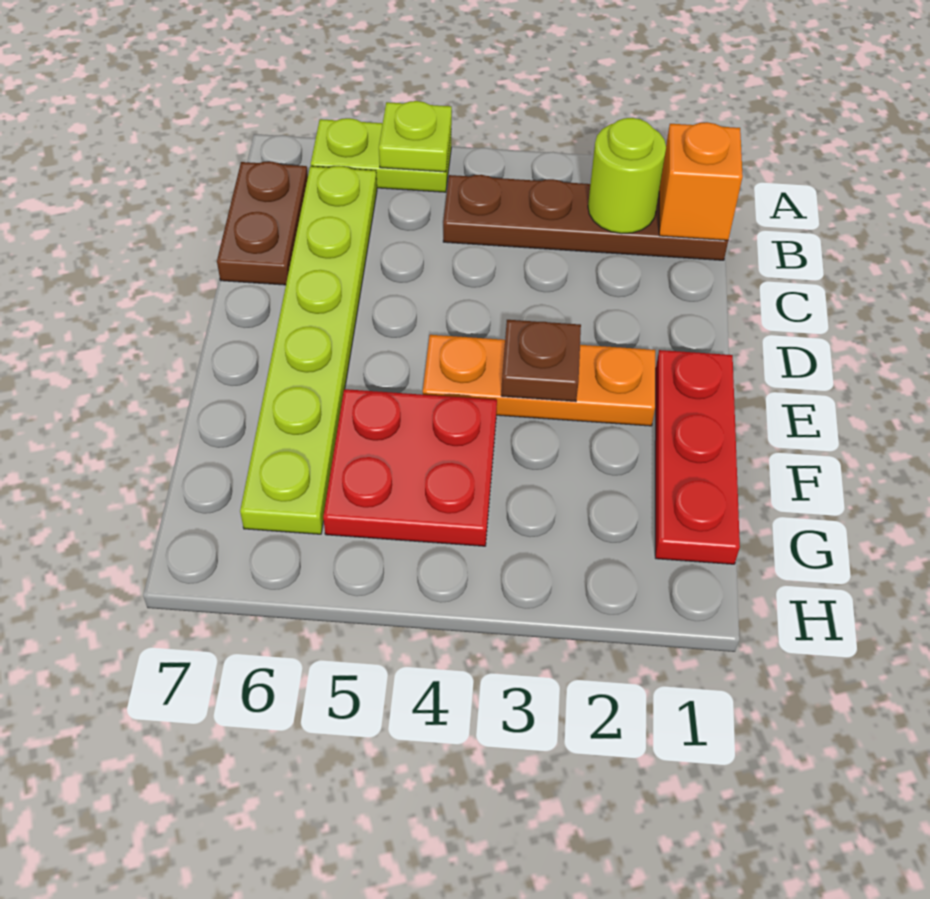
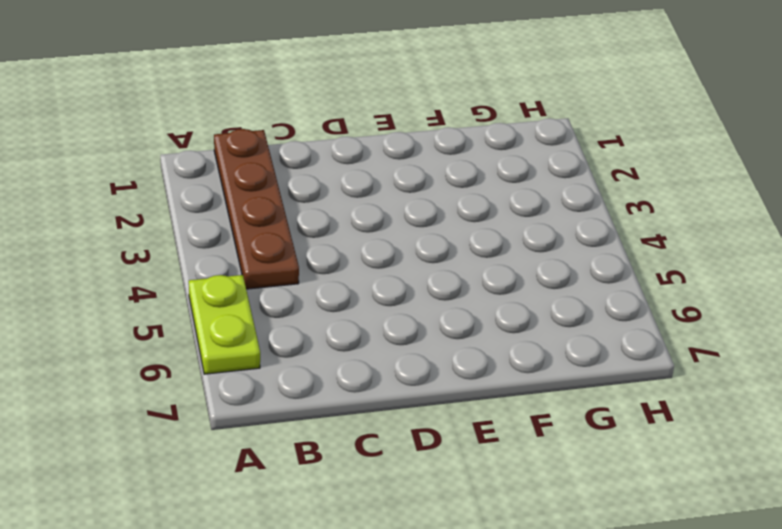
none -> lime plate B6:G6 level 1
none -> brown plate B7:C7 level 1

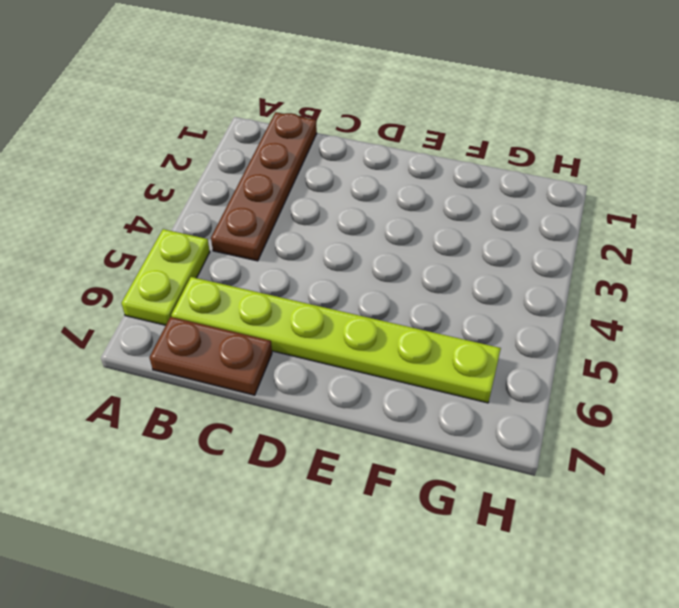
none -> red plate E1:G1 level 1
none -> orange plate E2:E4 level 1

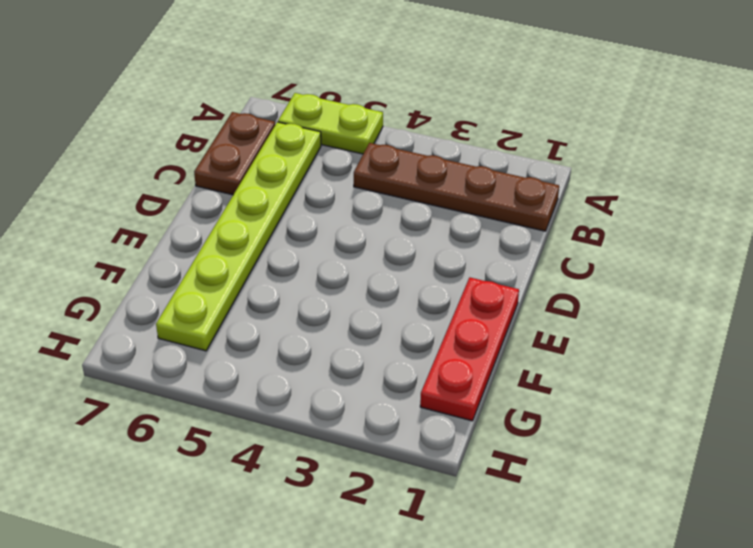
none -> orange plate E2:E4 level 1
none -> red plate F4:G5 level 1

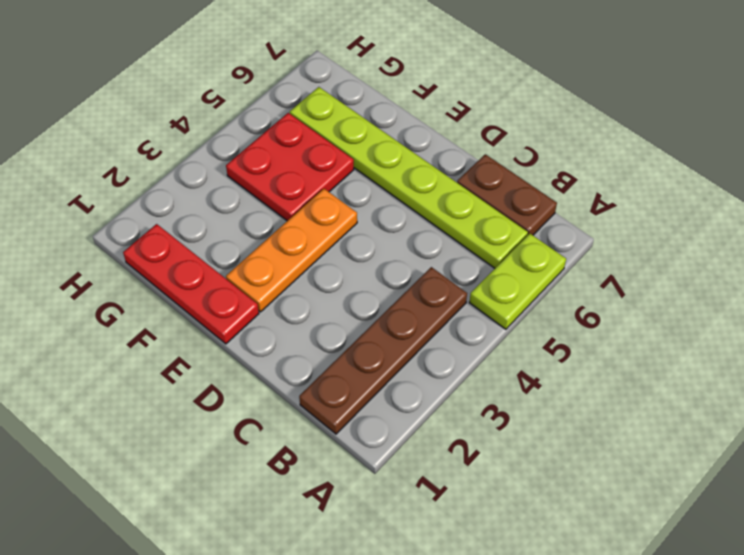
none -> lime plate A5 level 2
none -> orange brick B1 level 2

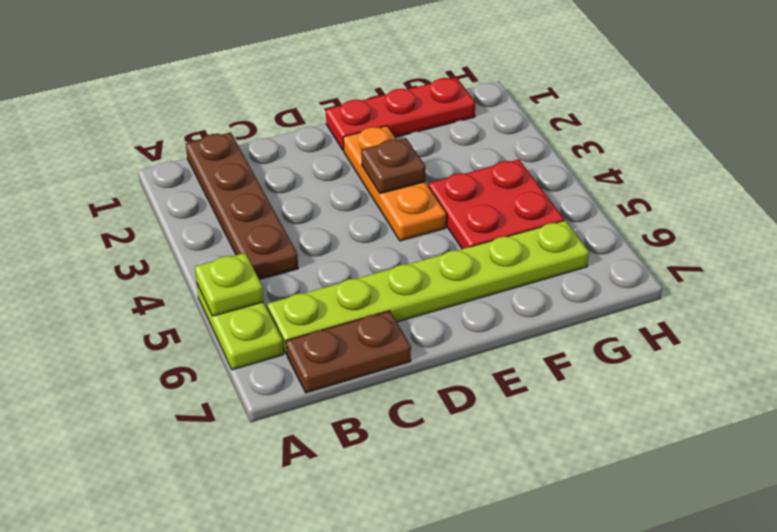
none -> orange brick B1 level 2
none -> lime round brick B2 level 2

